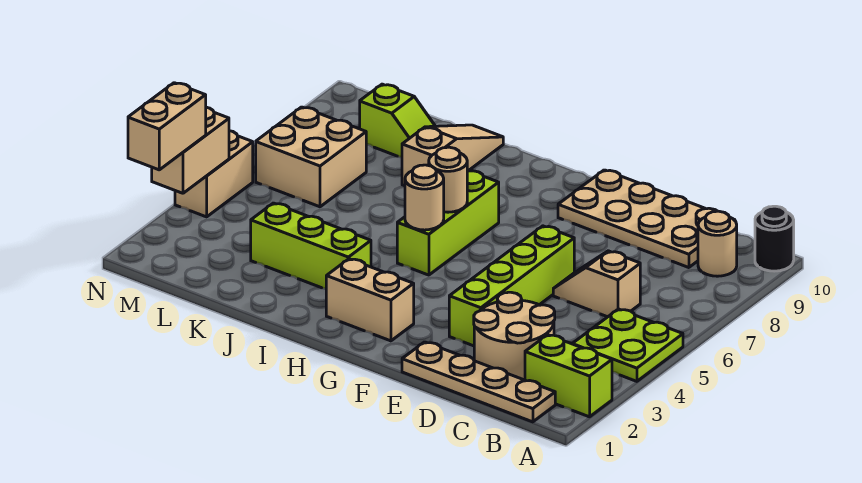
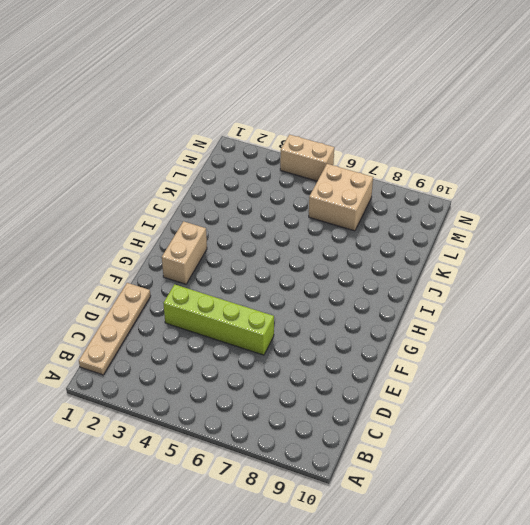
none -> lime brick A2:B2 level 1
none -> lime plate A4:B5 level 1
none -> black round brick A10 level 1

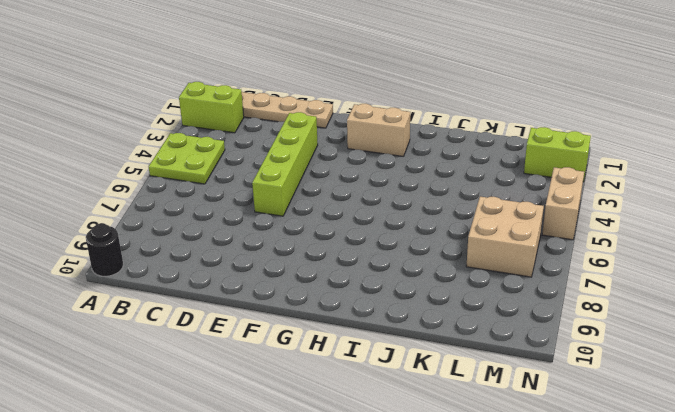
lime brick M2:N2 level 1 -> none
none -> tan round brick B9 level 1
none -> tan round brick C2:D3 level 1
none -> tan slope C6:D6 level 1 top C

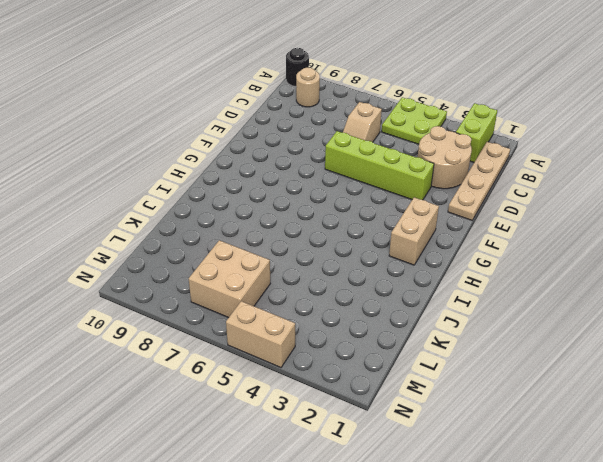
none -> tan plate C9:F10 level 1
none -> lime brick H5:H7 level 1
none -> lime brick I3:K3 level 1

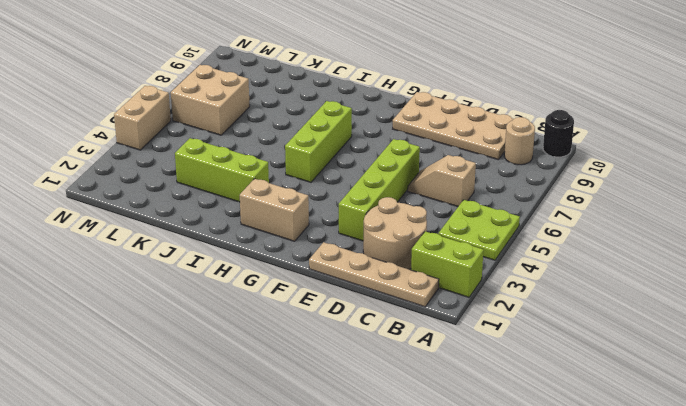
none -> tan slope J8:J10 level 1 top 8
none -> lime slope K9:L9 level 1 top L
none -> tan round brick H5 level 2

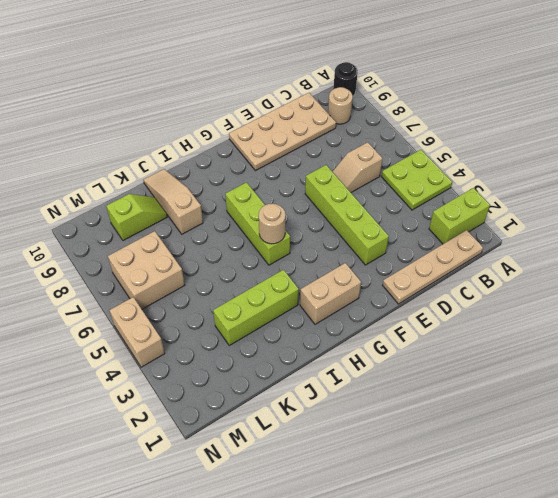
none -> tan round brick C2:D3 level 1
none -> tan round brick H6 level 2
none -> tan brick N3:N4 level 2

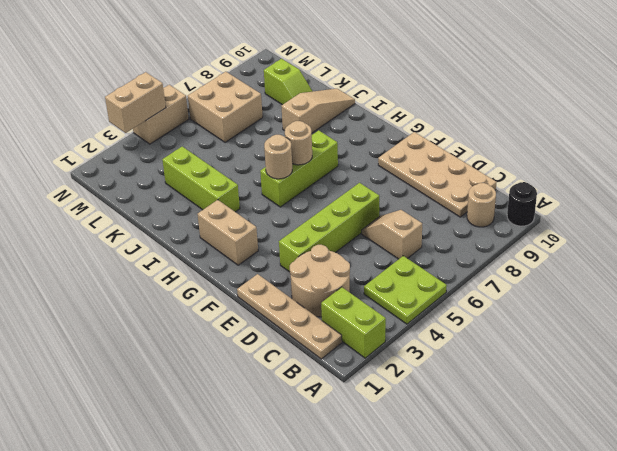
none -> tan brick N2:N3 level 3

